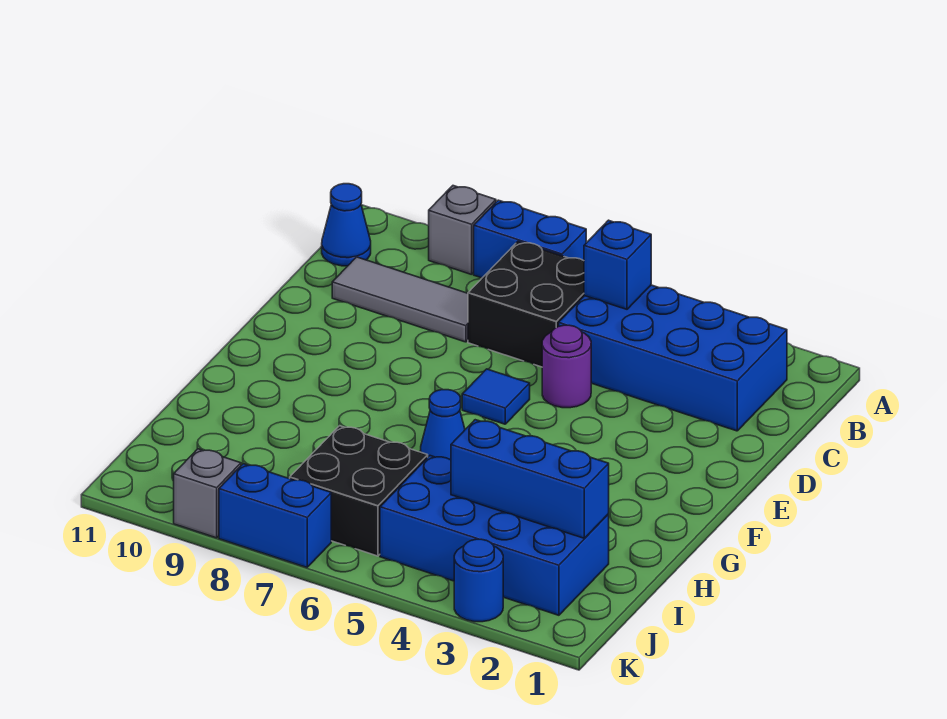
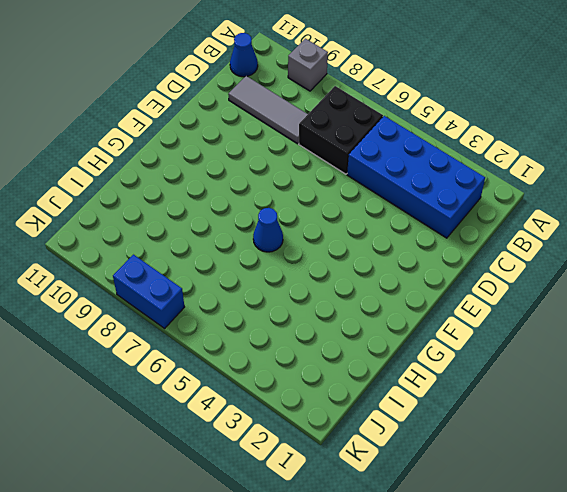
none -> blue brick A7:A8 level 1
none -> purple round brick D5 level 1
none -> blue tile E6 level 1

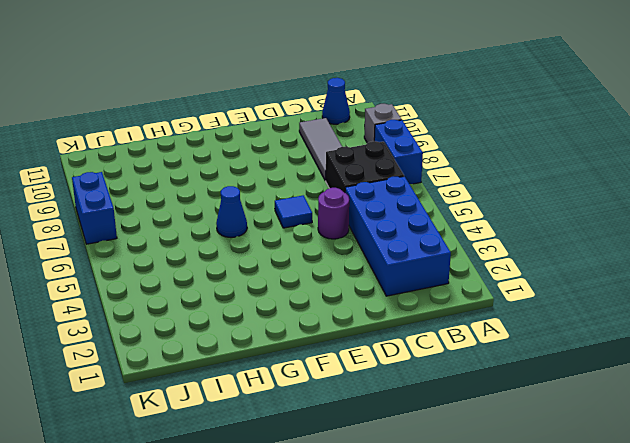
none -> blue brick I2:J5 level 1
none -> black brick I6:J7 level 1
none -> blue round brick K3 level 1

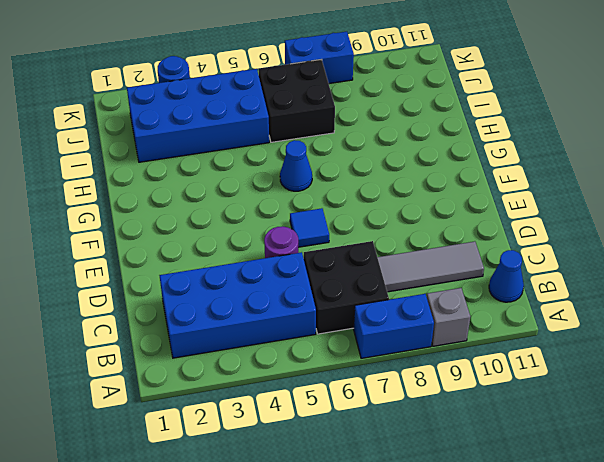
none -> grey brick K9 level 1
none -> blue brick B5 level 2
none -> blue brick I2:I4 level 2

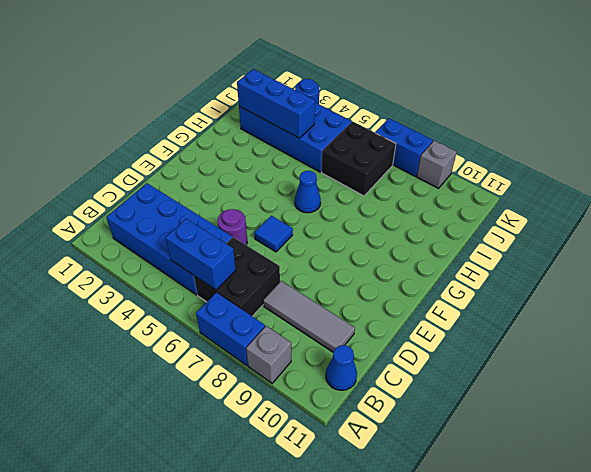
blue brick B5:B6 level 2 -> blue brick B5 level 2

